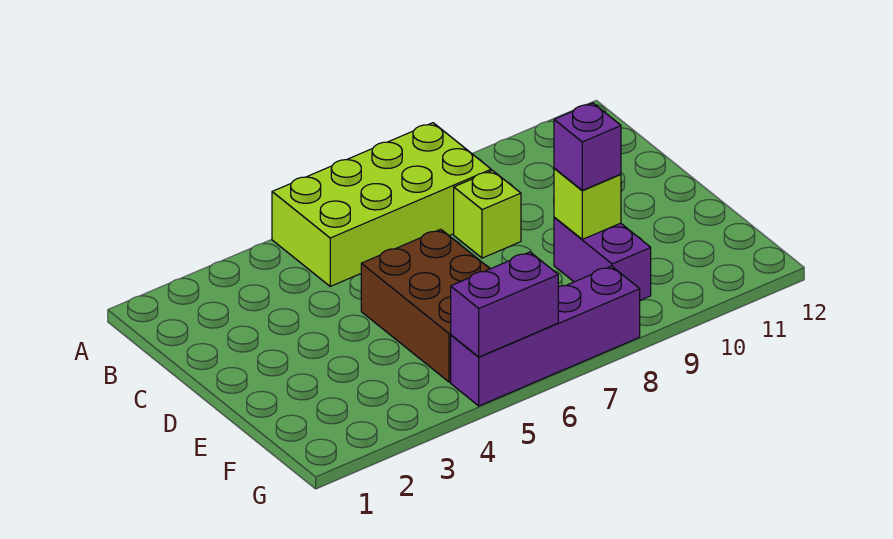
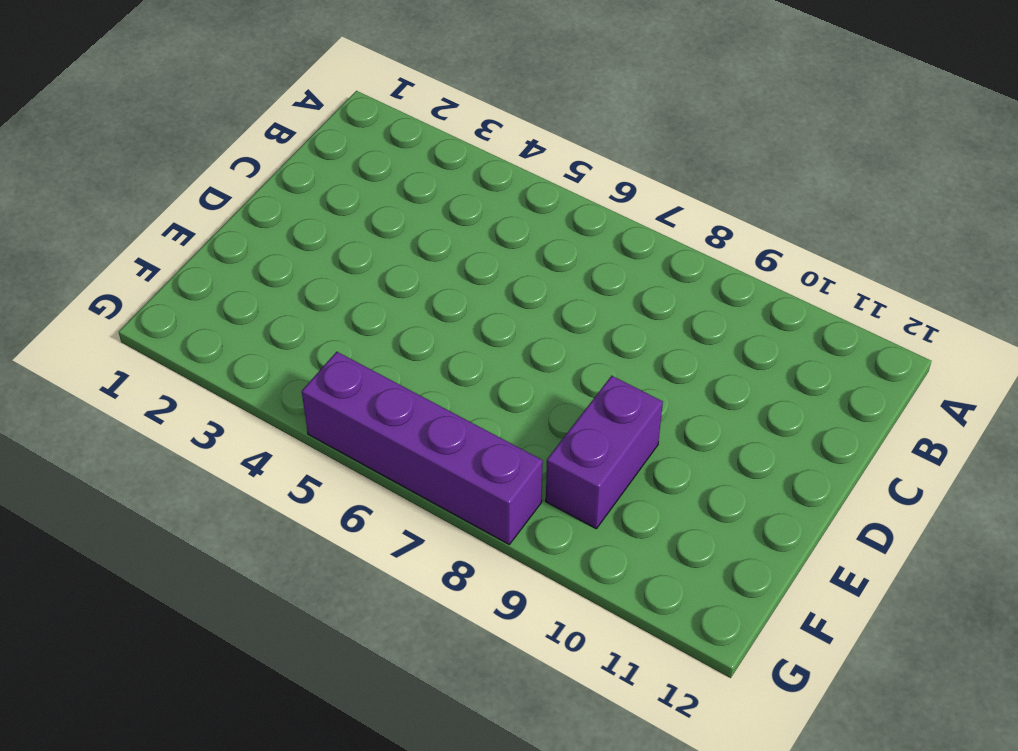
none -> lime brick A5:B8 level 1
none -> lime brick C8 level 1

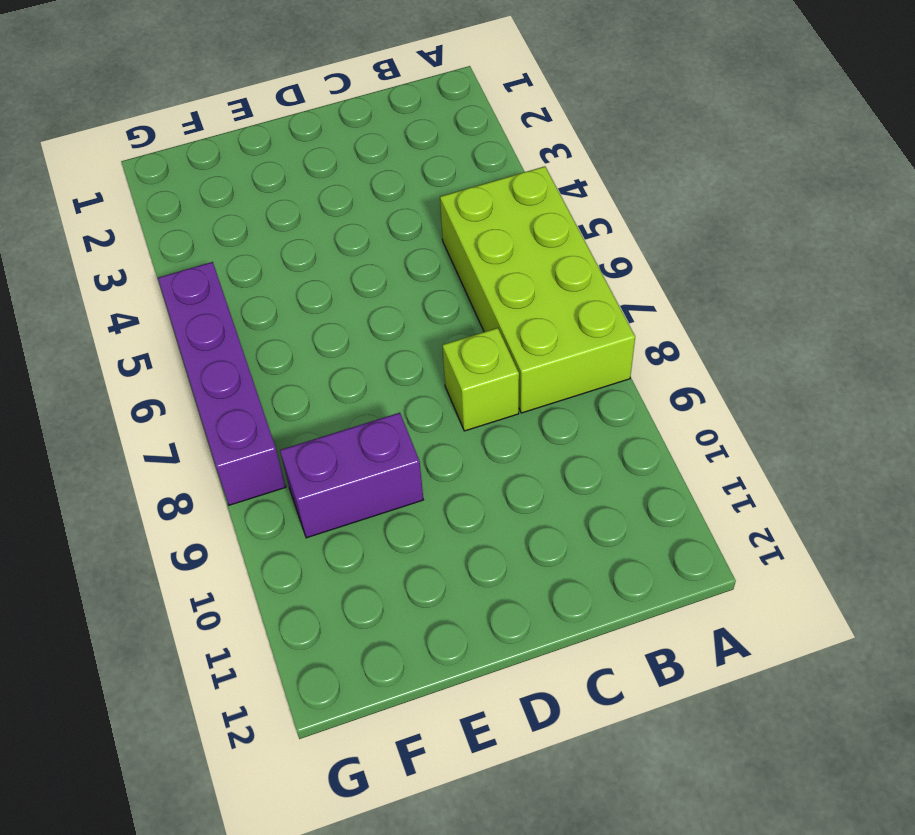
none -> brown brick D5:F6 level 1
none -> lime brick E9 level 2

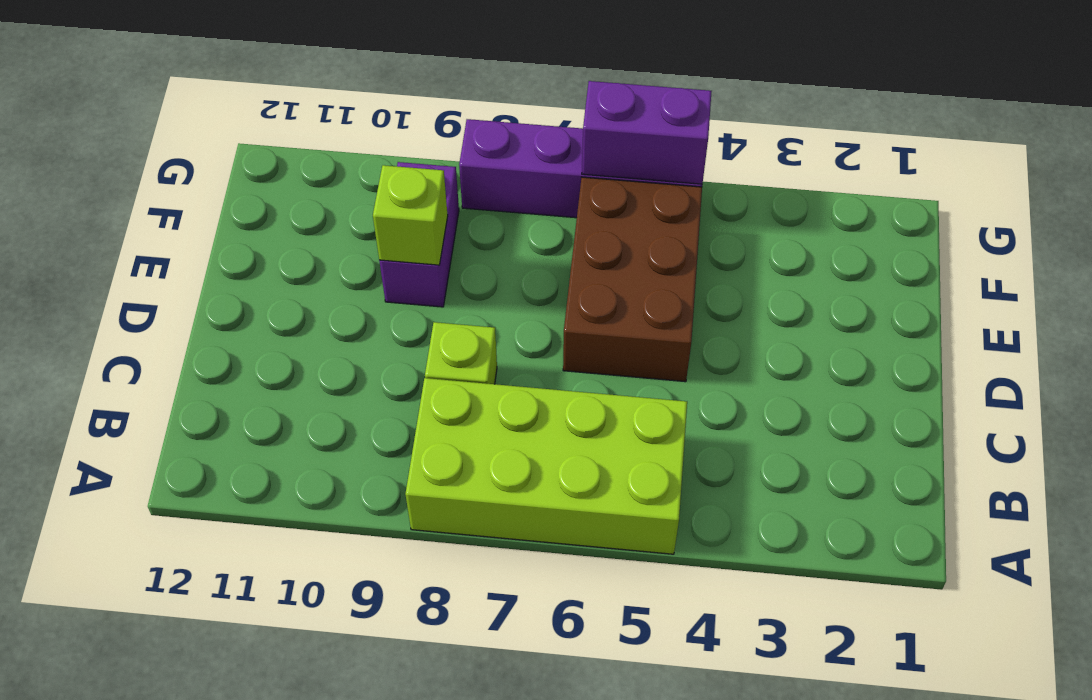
none -> purple brick E9 level 3

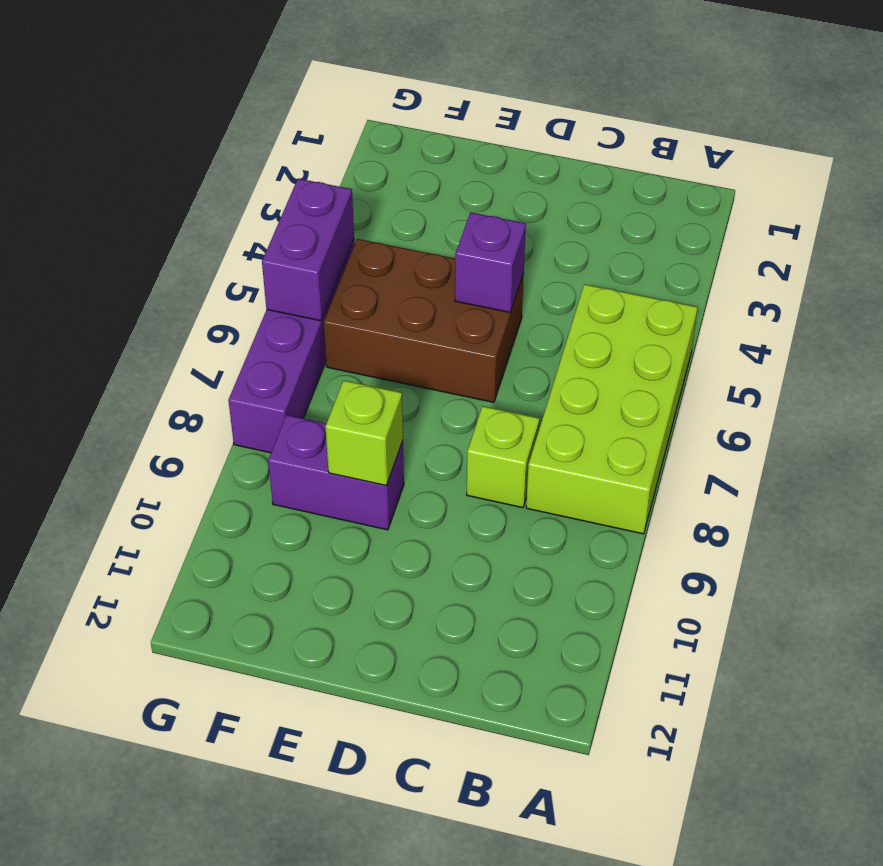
purple brick D5 level 2 -> purple brick E9 level 3

